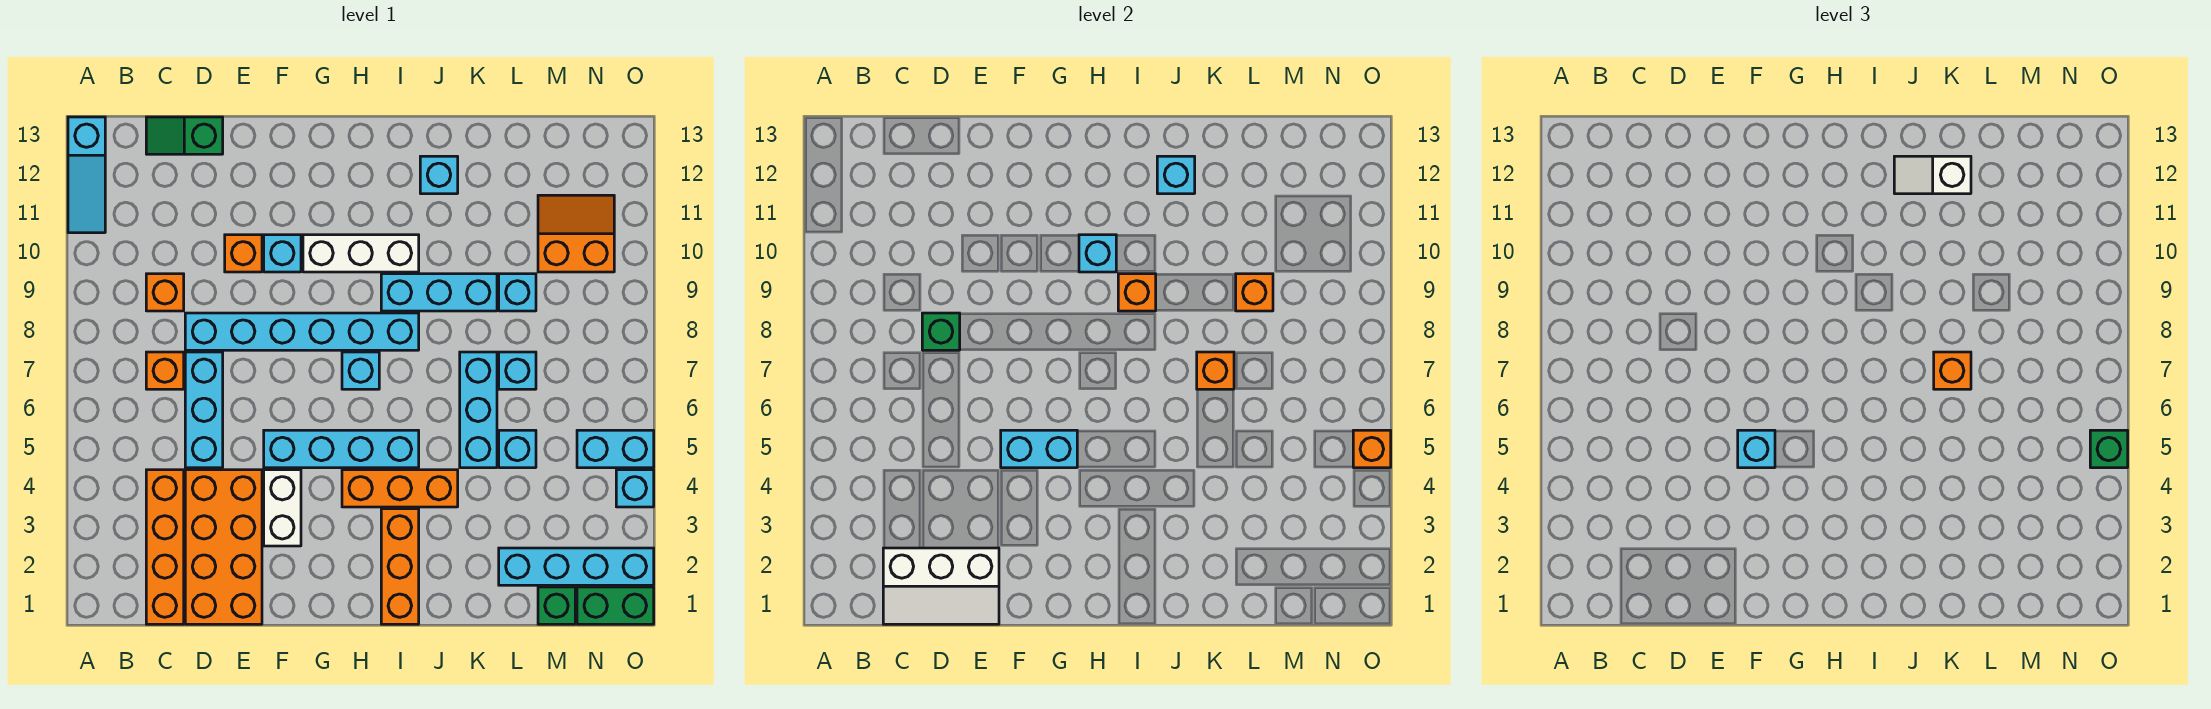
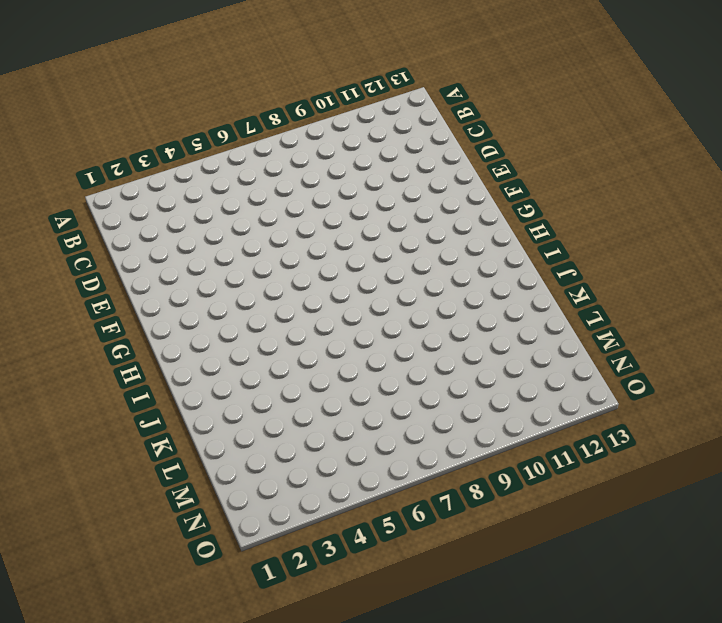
none -> cyan slope A11:A13 level 1 top 13
none -> orange brick C1:C4 level 1
none -> orange brick C7 level 1
none -> orange brick C9 level 1

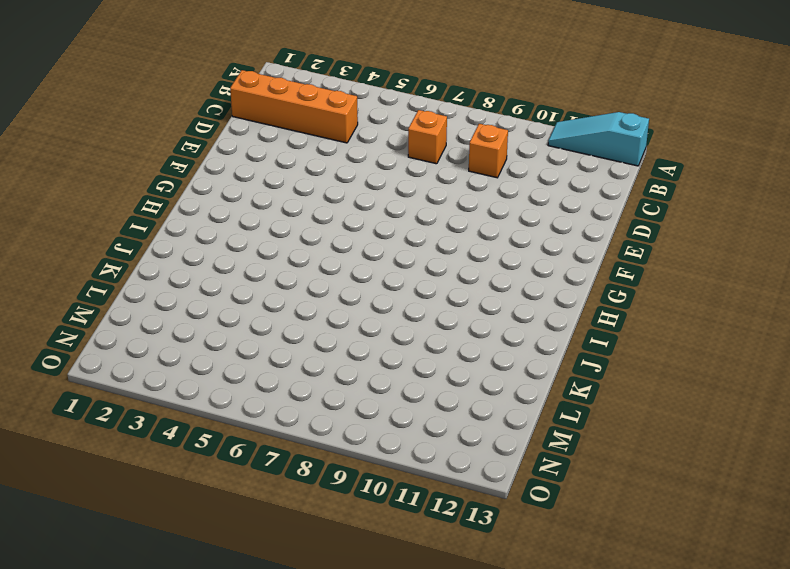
none -> green slope C13:D13 level 1 top D
none -> orange brick D1:E4 level 1
none -> cyan brick D5:D7 level 1
none -> cyan brick D8:I8 level 1

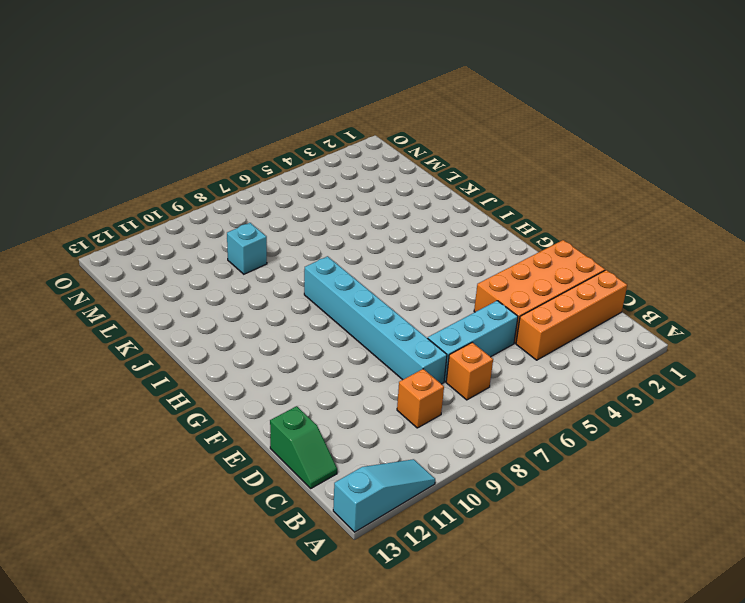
none -> orange brick E10 level 1
none -> white brick F3:F4 level 1
none -> cyan brick F5:I5 level 1
none -> cyan brick F10 level 1

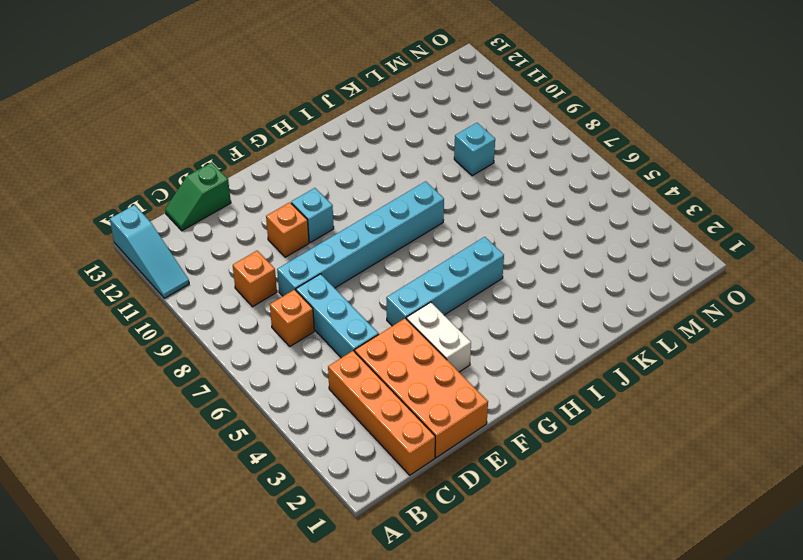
none -> white brick G10:I10 level 1
none -> orange brick H4:J4 level 1
none -> cyan brick H7 level 1
none -> orange brick I1:I3 level 1

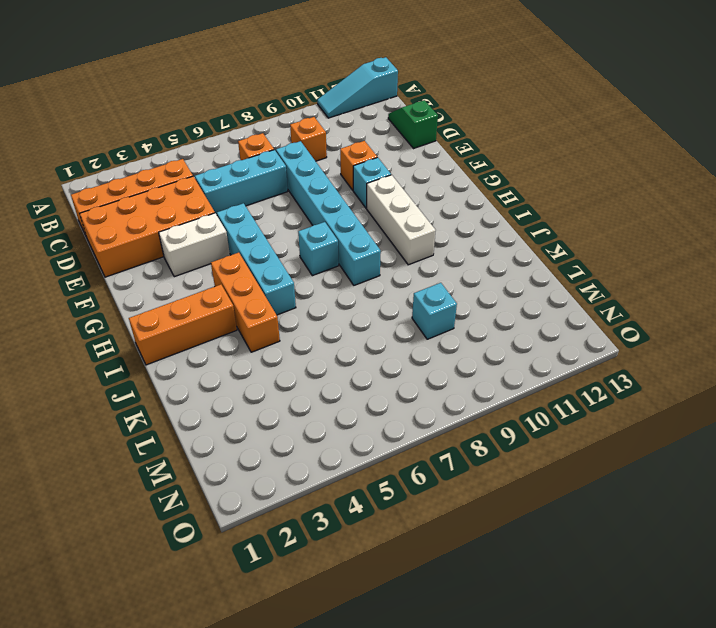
none -> cyan brick I9:K9 level 1
none -> cyan brick J12 level 1
none -> cyan brick K5:K7 level 1
none -> cyan brick L2:O2 level 1

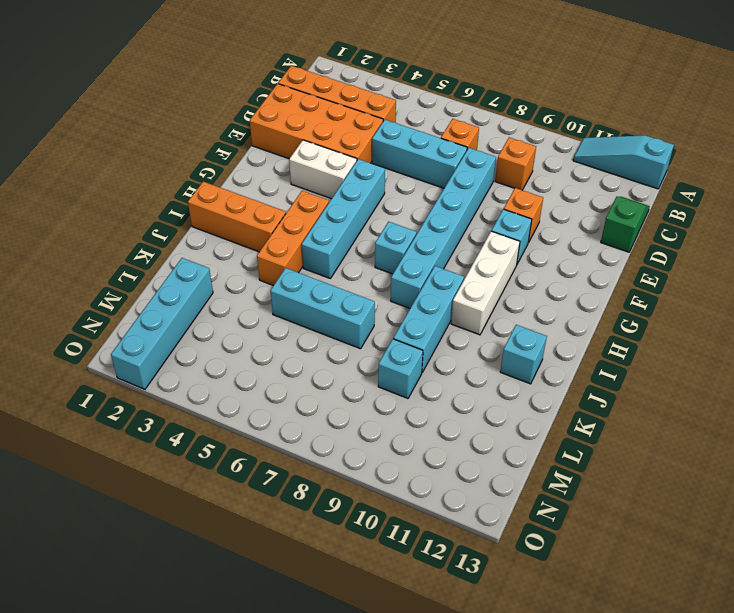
none -> cyan brick L5 level 1
none -> cyan brick L7 level 1
none -> green brick M1 level 1
none -> orange slope M10:N11 level 1 top 10

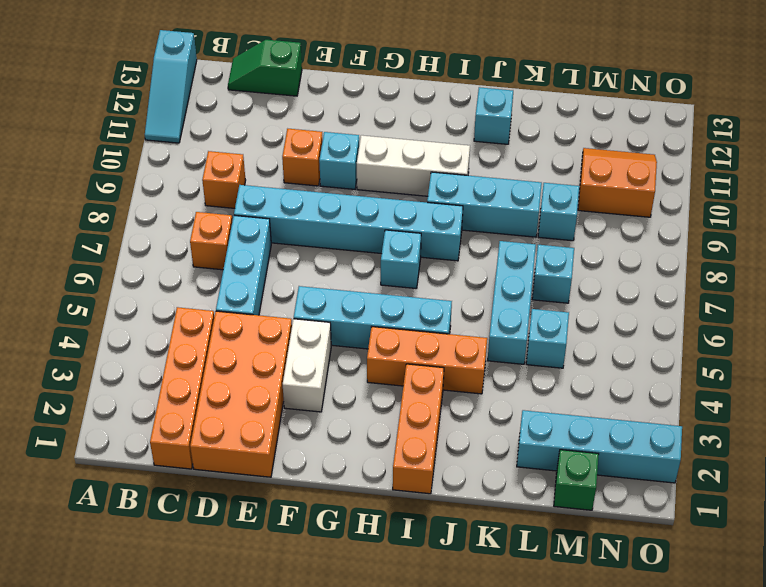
none -> green brick N1:O1 level 1
none -> cyan brick N5:O5 level 1
none -> cyan brick O4 level 1
none -> white slope C1:E2 level 2 top 2

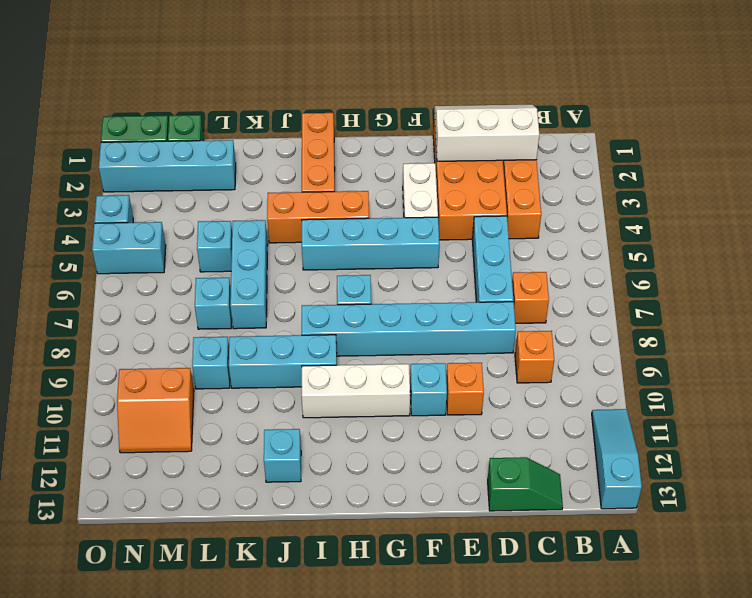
none -> green brick D8 level 2
none -> cyan brick F5:G5 level 2
none -> cyan brick H10 level 2
none -> orange brick I9 level 2

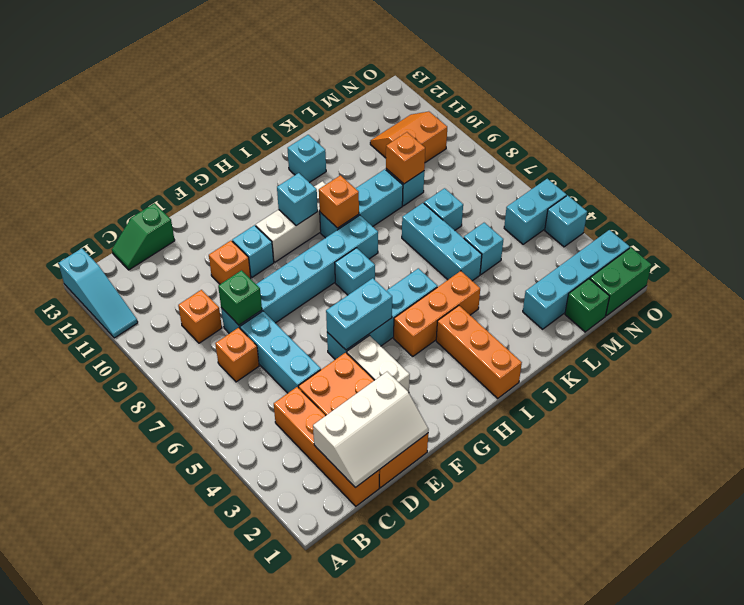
none -> cyan brick J12 level 2
none -> orange brick K7 level 2
none -> orange brick O5 level 2
none -> cyan brick F5 level 3

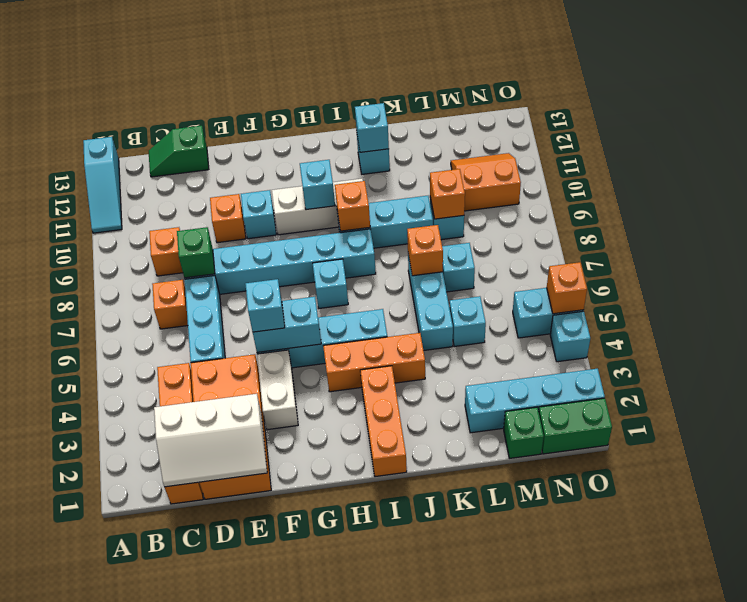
none -> white slope J12:K12 level 3 top K
none -> orange brick K7 level 3
none -> green brick O5 level 3

